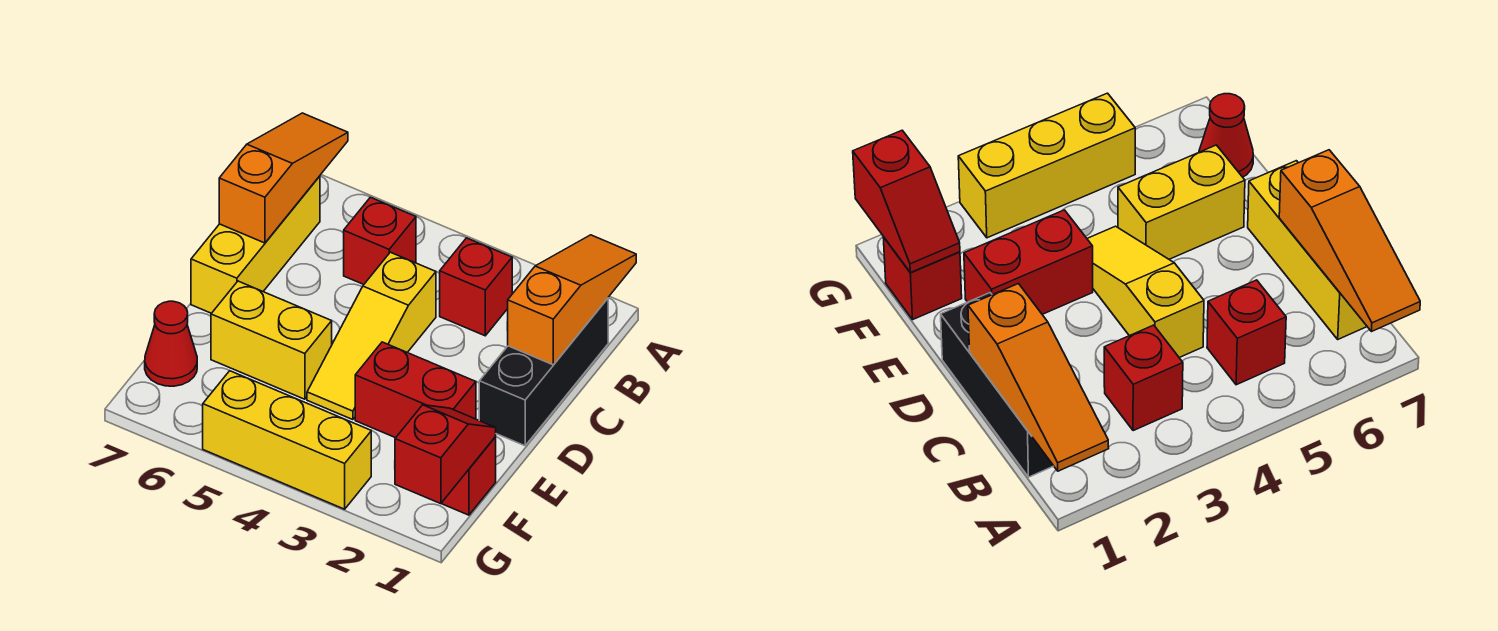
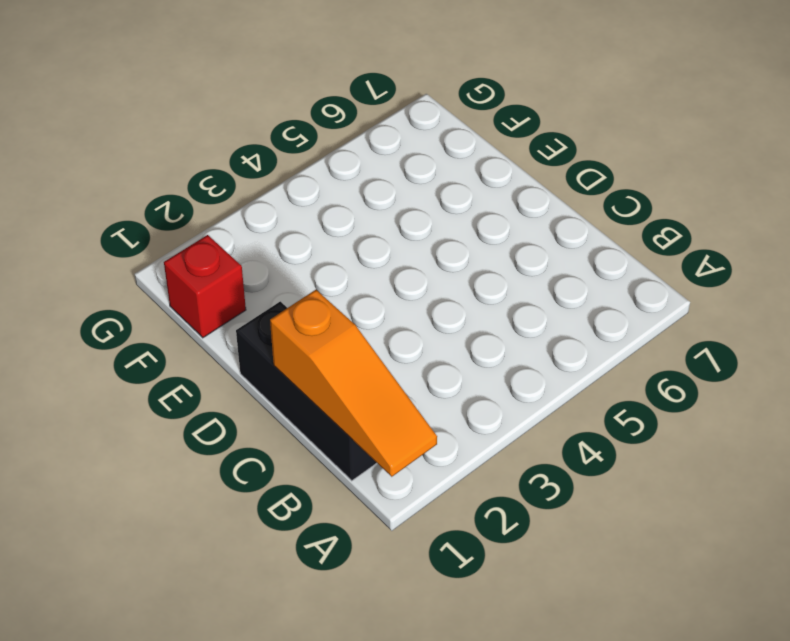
none -> red brick B3 level 1
none -> red brick B5 level 1
none -> yellow brick B7:D7 level 1

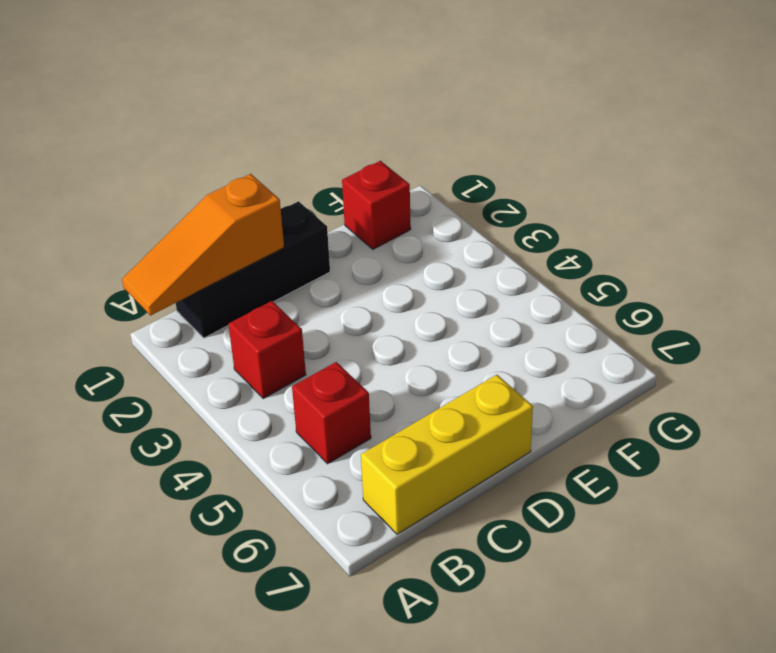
none -> yellow slope C4:E4 level 1 top C
none -> red brick E2:E3 level 1
none -> yellow brick E5:E6 level 1

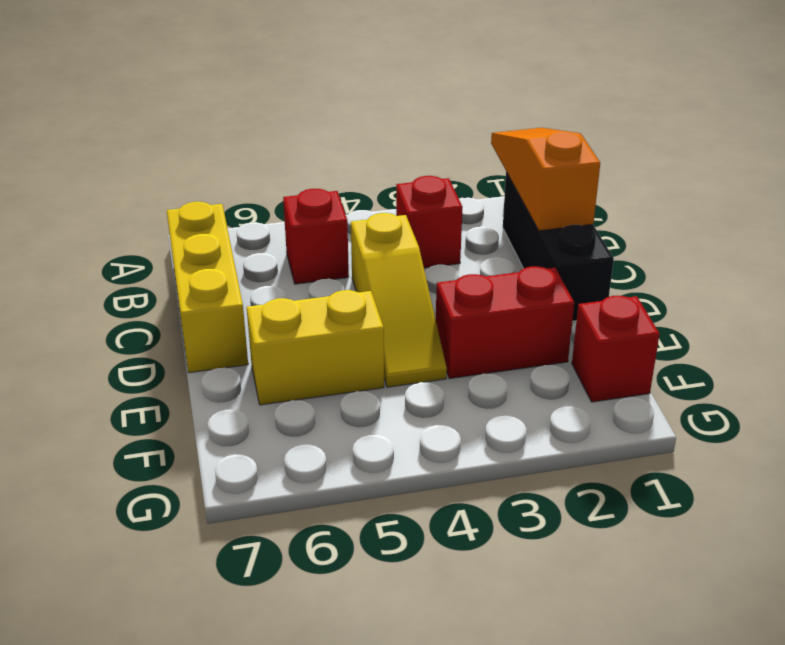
none -> red cone F7 level 1
none -> yellow brick G3:G5 level 1
none -> orange slope A7:C7 level 2 top C

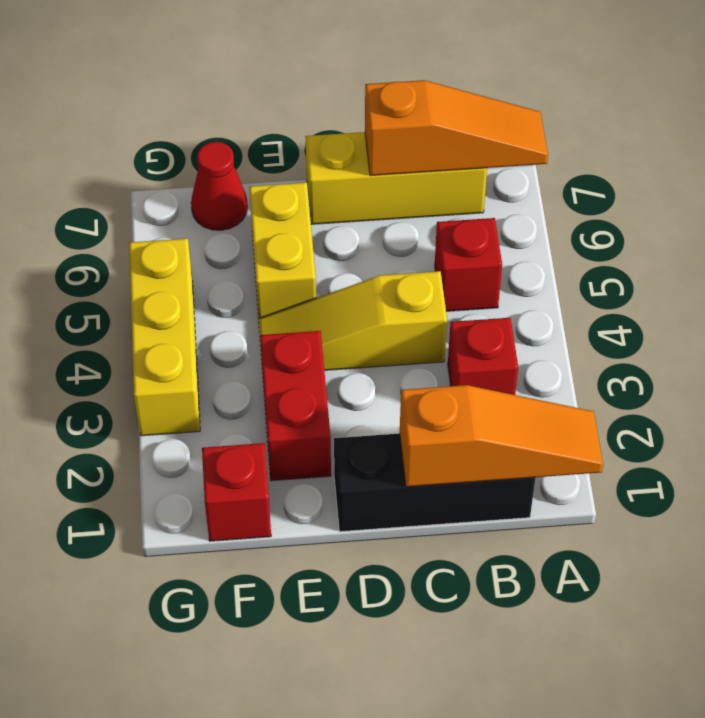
none -> red slope F1:G1 level 2 top G

